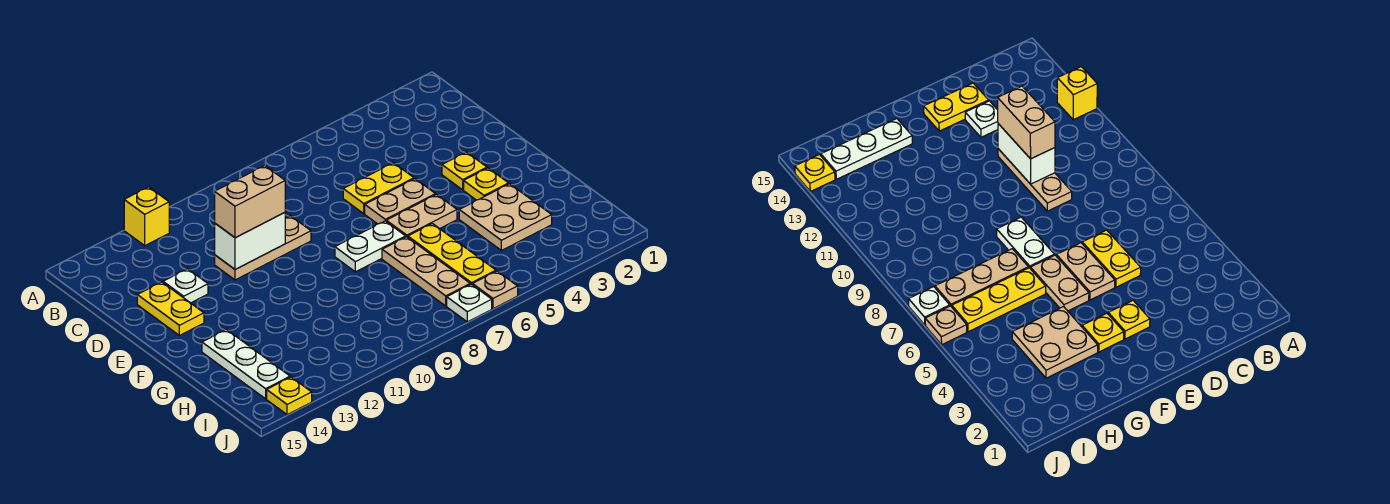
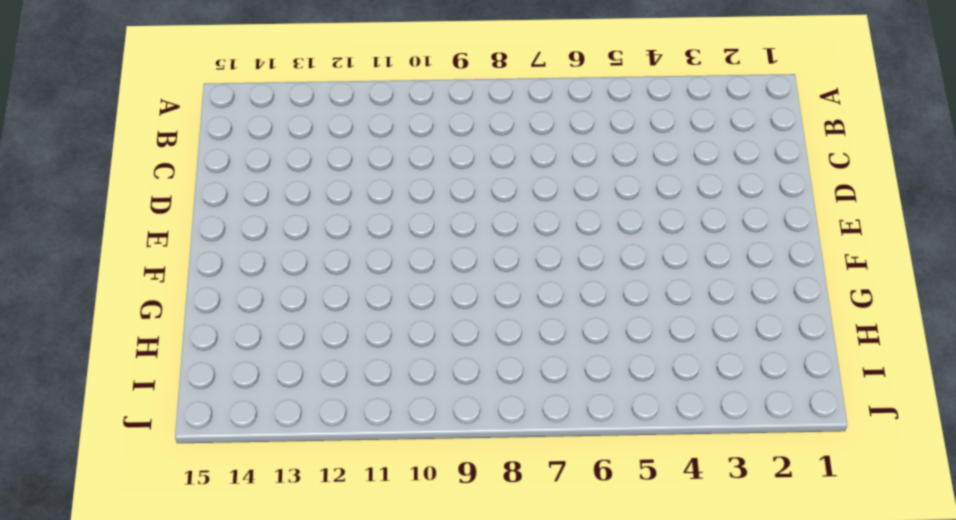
none -> yellow brick A12 level 1
none -> yellow plate D5:D6 level 1
none -> tan plate D9:D11 level 1

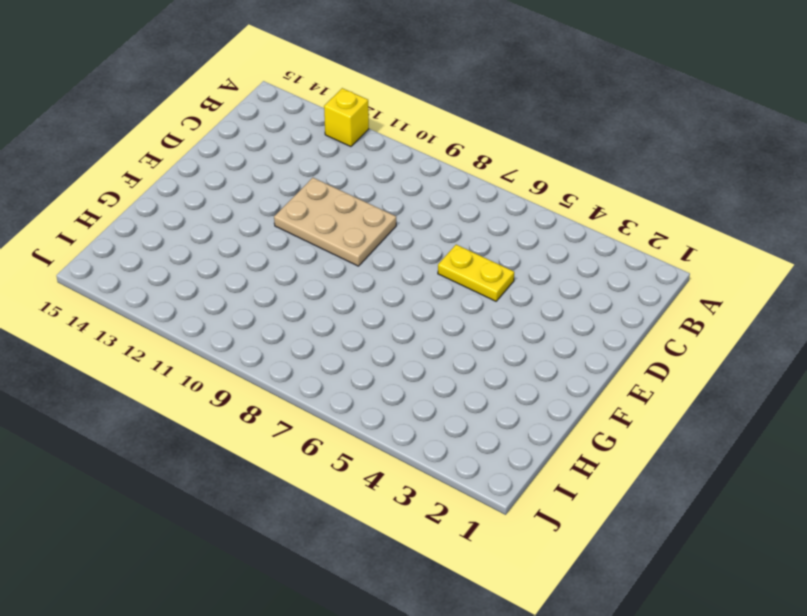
tan plate D9:E11 level 1 -> tan plate D9:D11 level 1
none -> white plate D13 level 1
none -> yellow plate D14:E14 level 1
none -> yellow plate E3 level 1

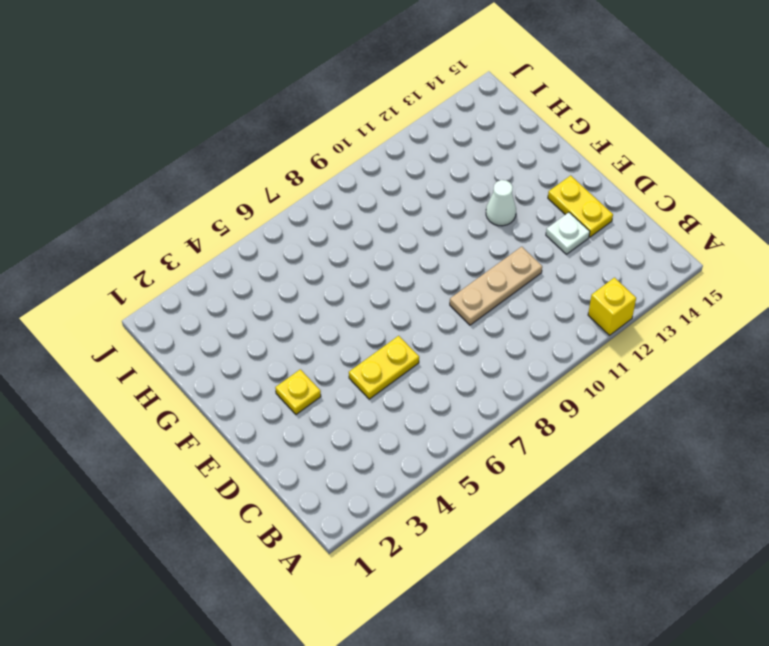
white cone F12 level 1 -> none
none -> tan plate E5:E6 level 1
none -> yellow plate F3 level 1
none -> tan plate F5:F6 level 1

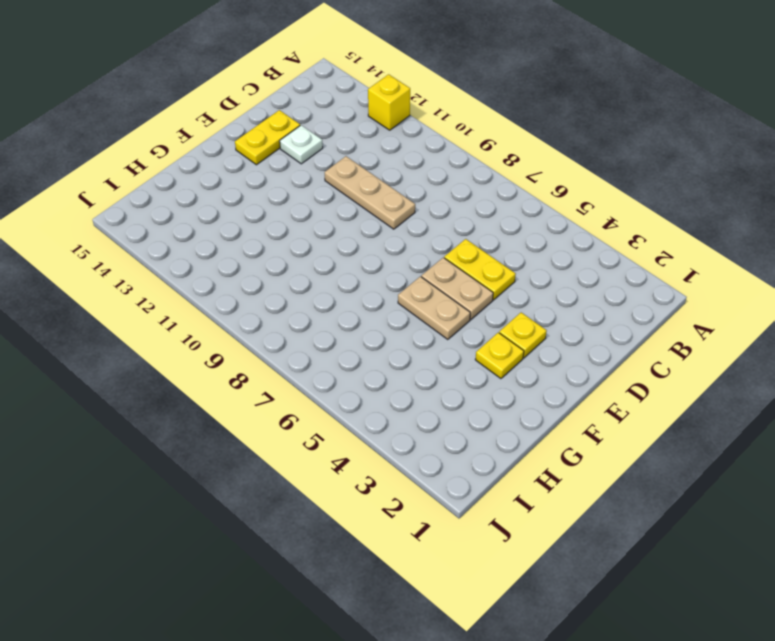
none -> white plate F7:F8 level 1
none -> tan plate G3:H4 level 1
none -> yellow plate G6:I6 level 1

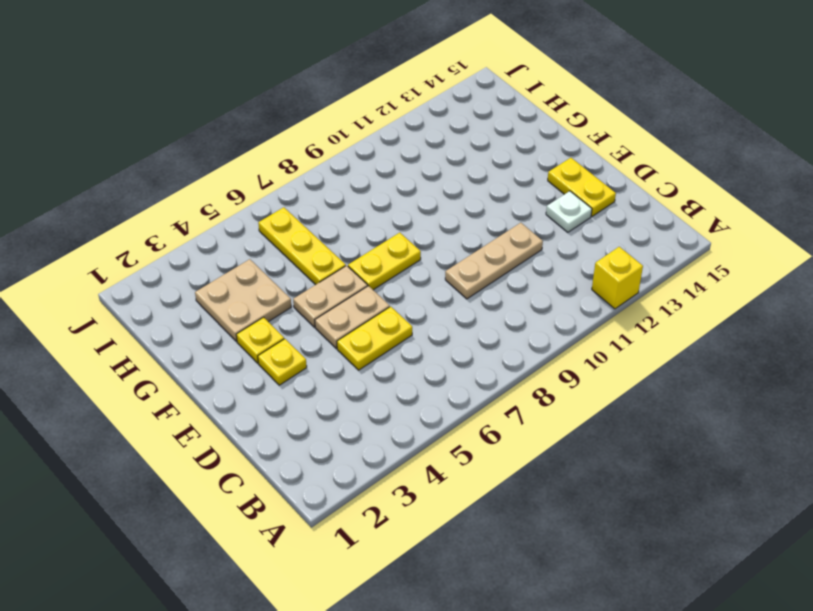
yellow plate F7:F8 level 1 -> white plate F7:F8 level 1
none -> tan plate G7:I7 level 1
none -> white plate G14:I14 level 1
none -> tan plate J6 level 1

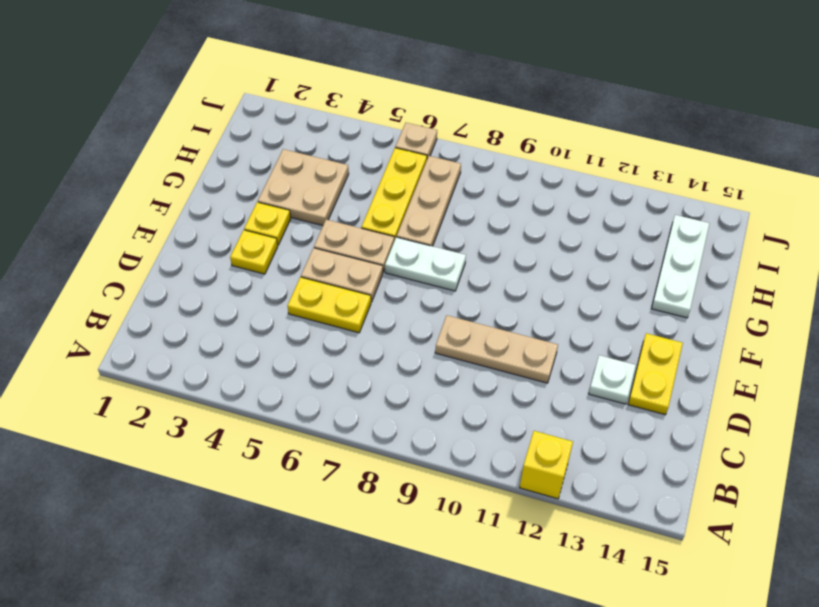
none -> white plate J7 level 1
none -> yellow plate J14 level 1
none -> white brick D10:D11 level 2

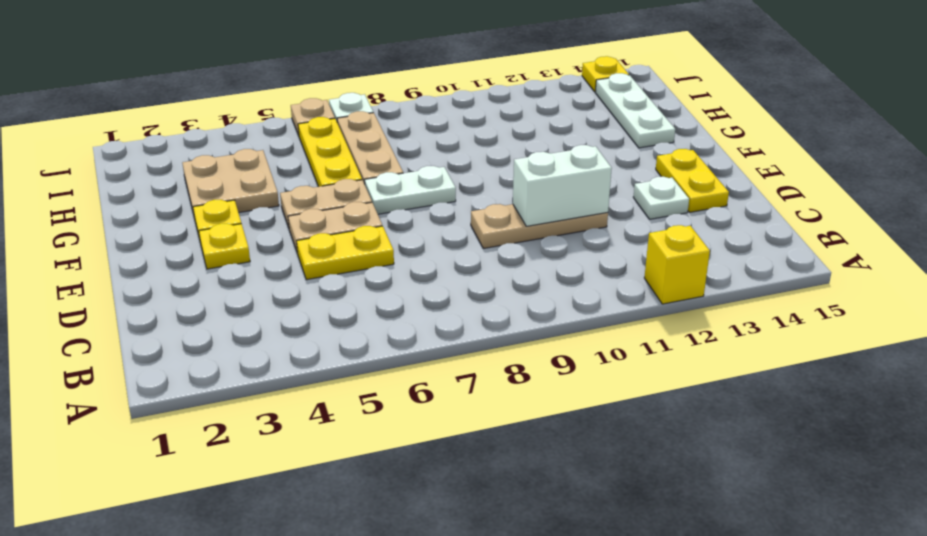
none -> tan brick D10:D11 level 3

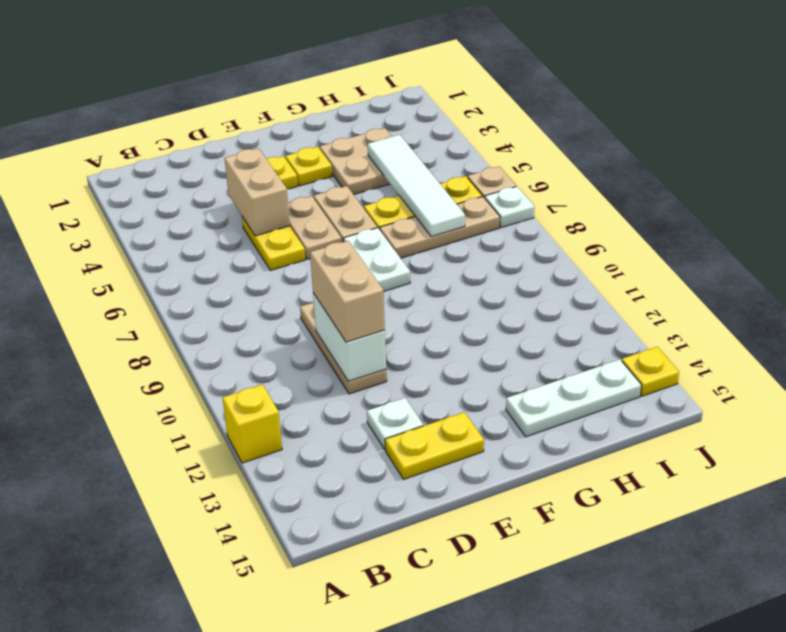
tan brick D4:D5 level 2 -> none
white tile H4:H7 level 2 -> none

